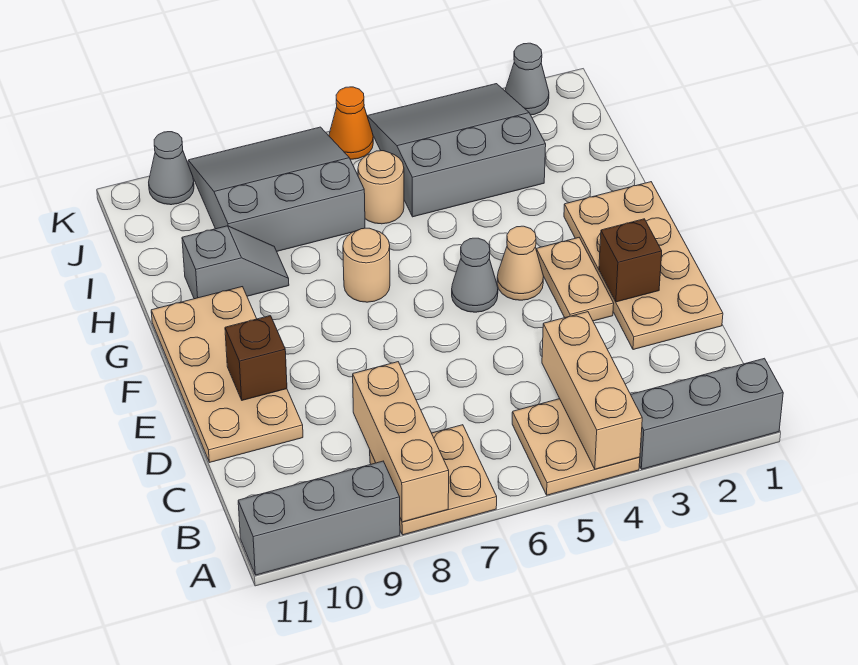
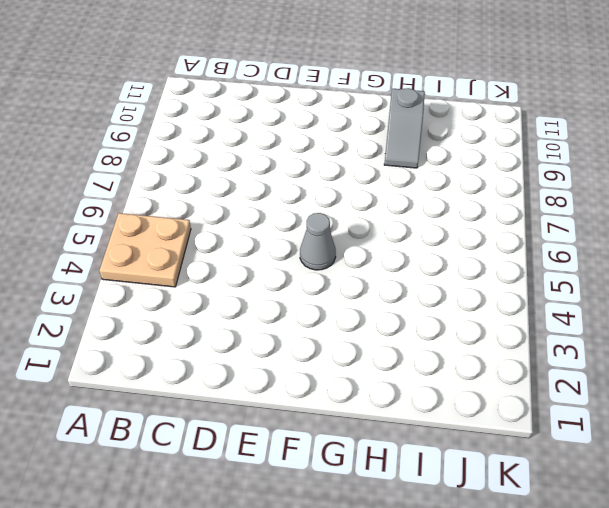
none -> grey brick A1:A3 level 1
none -> tan plate A7:B8 level 1
none -> grey brick A9:A11 level 1

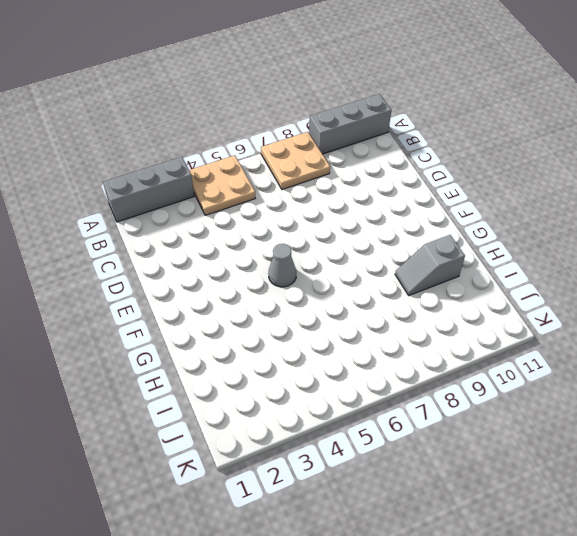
none -> tan plate D1:G2 level 1
none -> tan plate D10:G11 level 1
none -> tan plate E3:F3 level 1

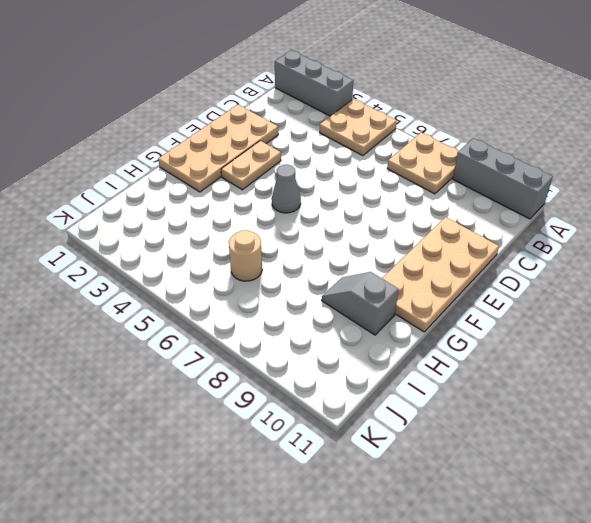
none -> tan cone F4 level 1
none -> tan round brick G7 level 1
none -> grey slope I3:K5 level 1 top I

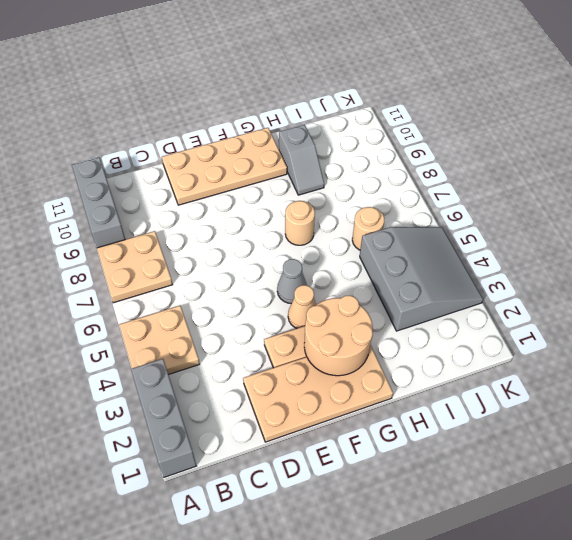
tan round brick F2:G3 level 2 -> none
none -> grey slope I7:K9 level 1 top I
none -> grey cone K2 level 1
none -> orange cone K6 level 1

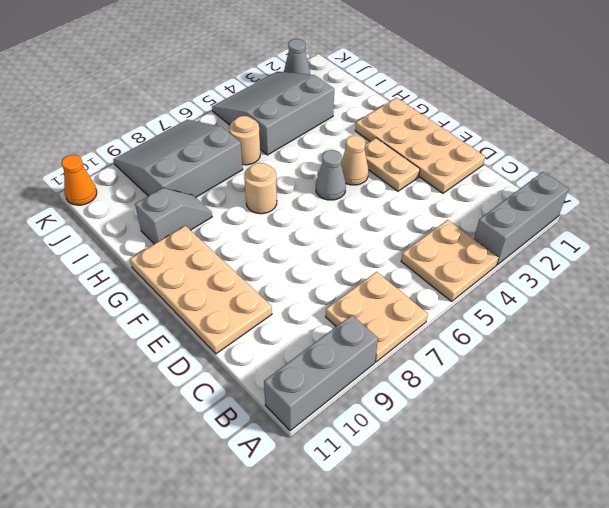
orange cone K11 level 1 -> orange cone K6 level 1
none -> grey cone K10 level 1
none -> tan brick A4:C4 level 2
none -> tan brick A8:C8 level 2

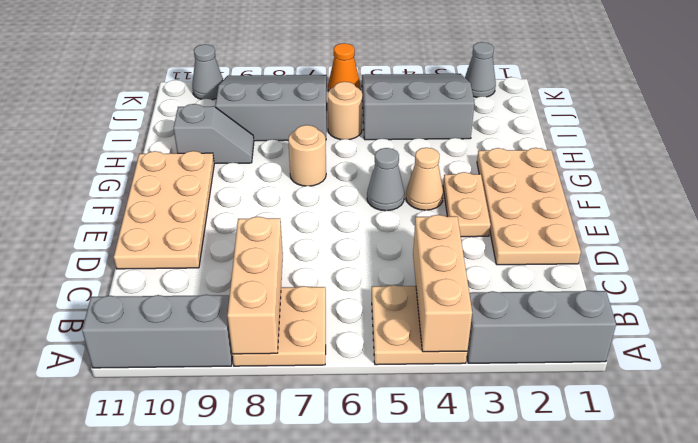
none -> brown brick E2 level 2
none -> brown brick E10 level 2

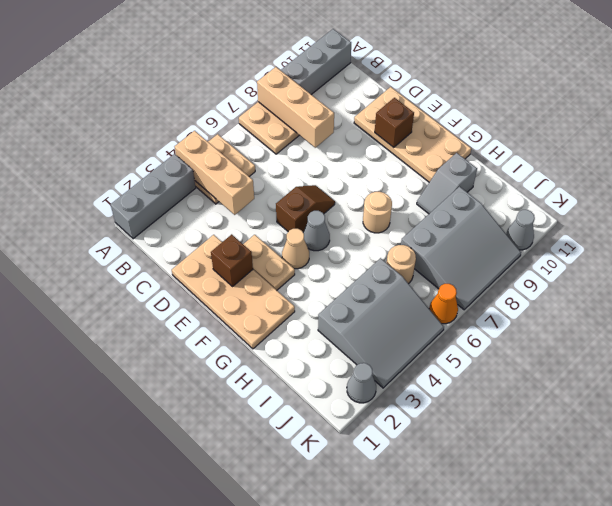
brown slope E5:E6 level 1 top 5 -> none

